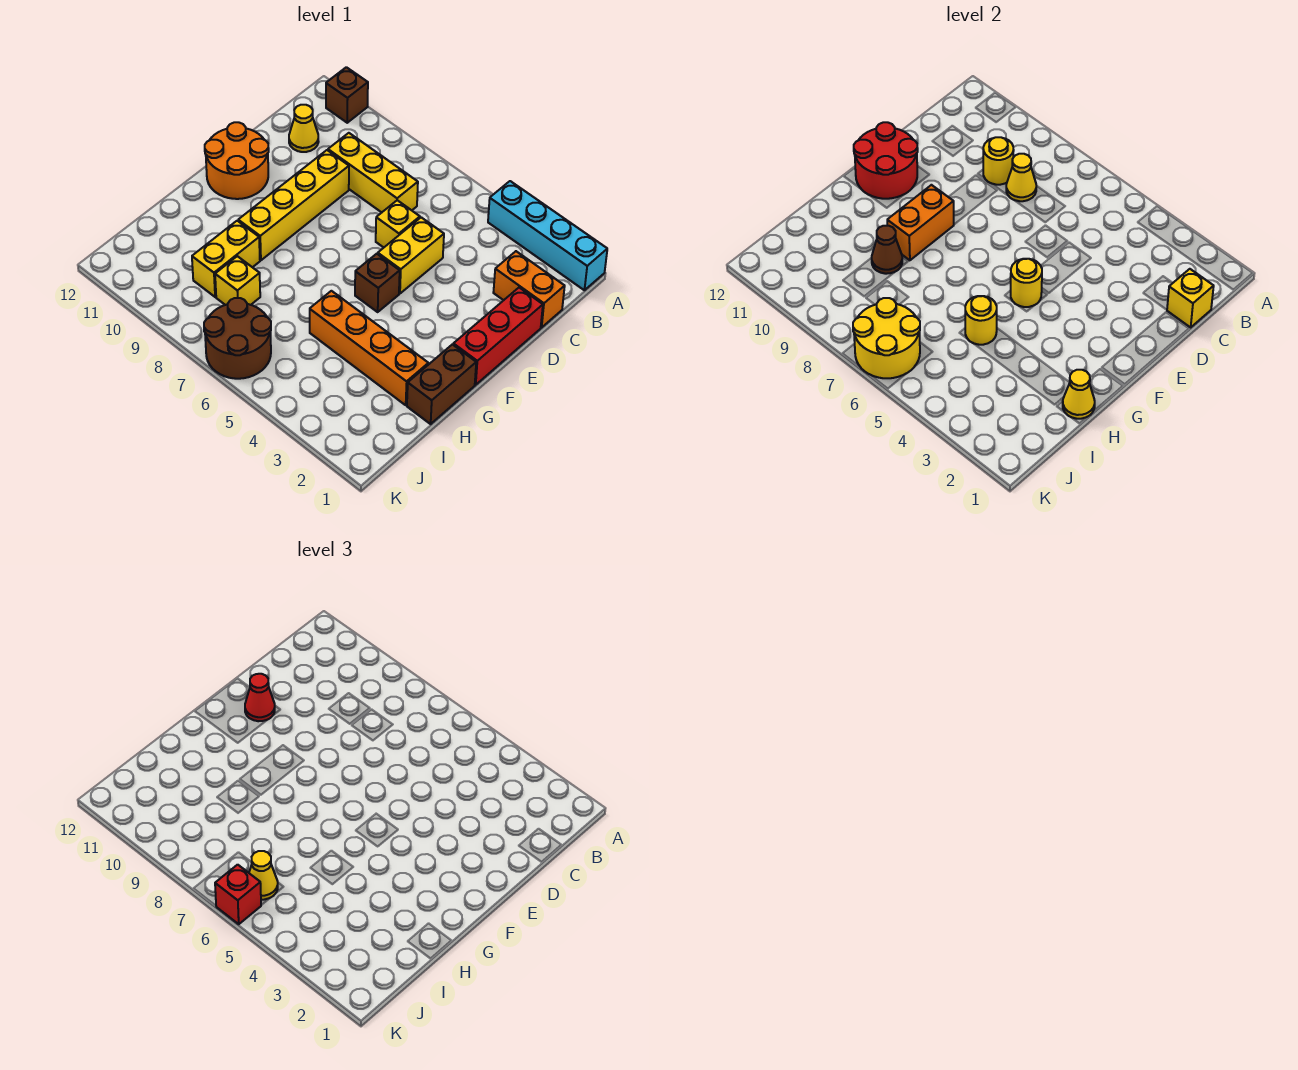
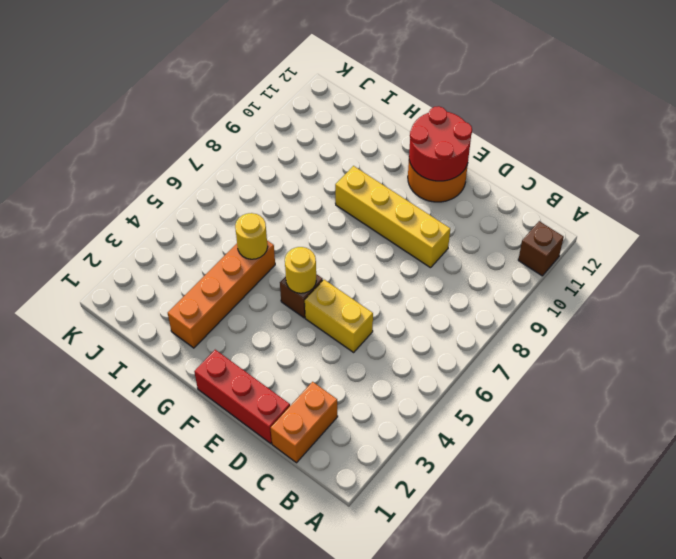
none -> cyan brick A1:A4 level 1
none -> yellow brick C7:C9 level 1
none -> yellow cone C11 level 1

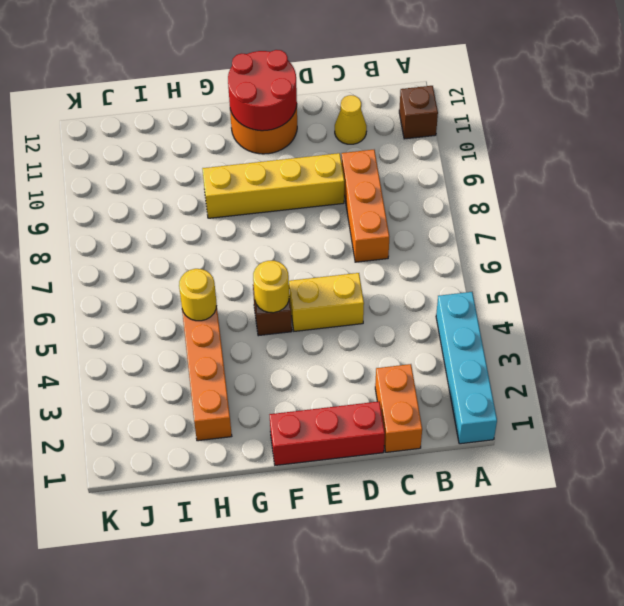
orange brick C7:C9 level 1 -> yellow brick C7:C9 level 1
none -> yellow brick D6 level 1
none -> brown brick G1:H1 level 1
none -> yellow brick H9:I9 level 1

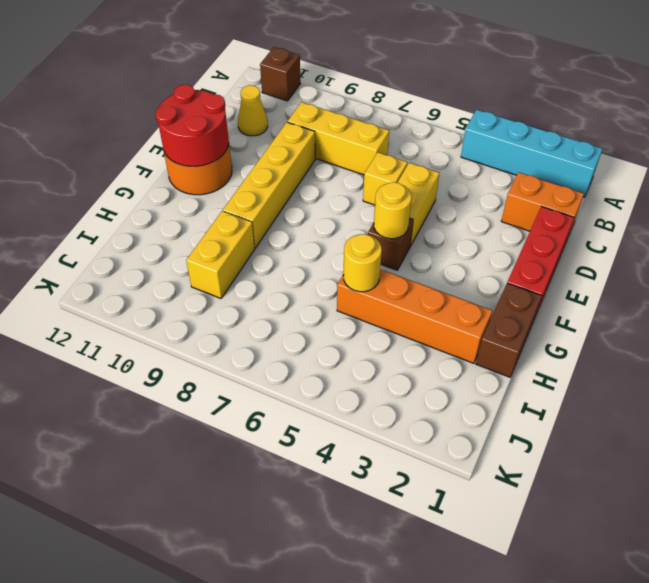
none -> yellow brick I8 level 1
none -> brown round brick J6:K7 level 1
none -> yellow brick C1 level 2

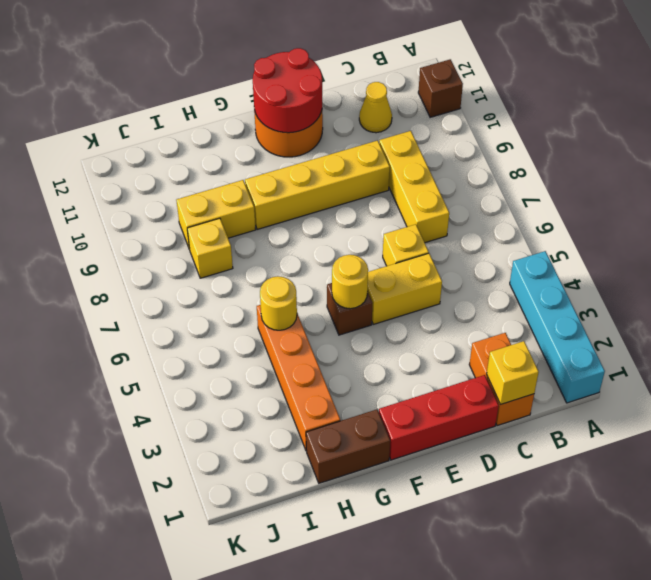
none -> brown round brick J6:K7 level 1
none -> yellow cone C8 level 2
none -> yellow round brick C9 level 2

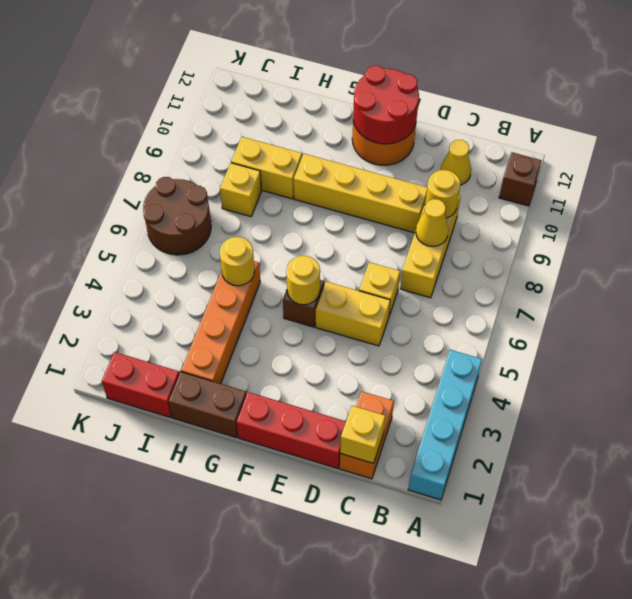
red brick I1:J1 level 1 -> none
none -> orange brick F9:G9 level 2
none -> yellow cone H1 level 2
none -> brown cone H9 level 2

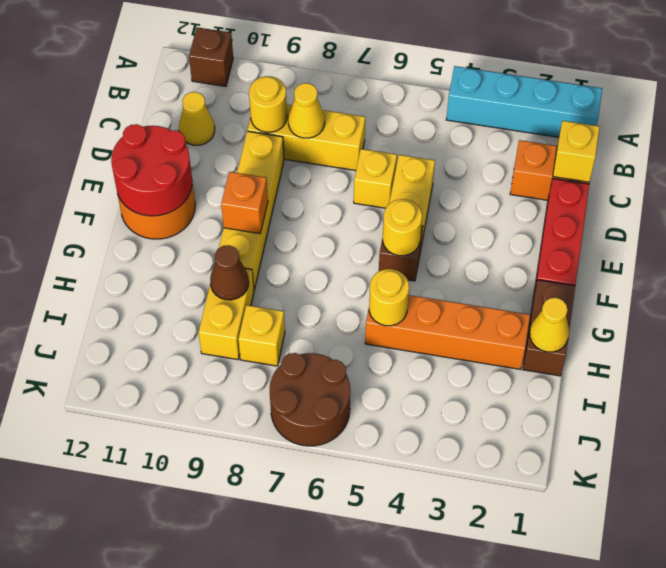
orange brick F9 level 2 -> orange brick F9:G9 level 2
none -> yellow round brick J6:K7 level 2
none -> red cone E11 level 3
none -> yellow cone J6 level 3

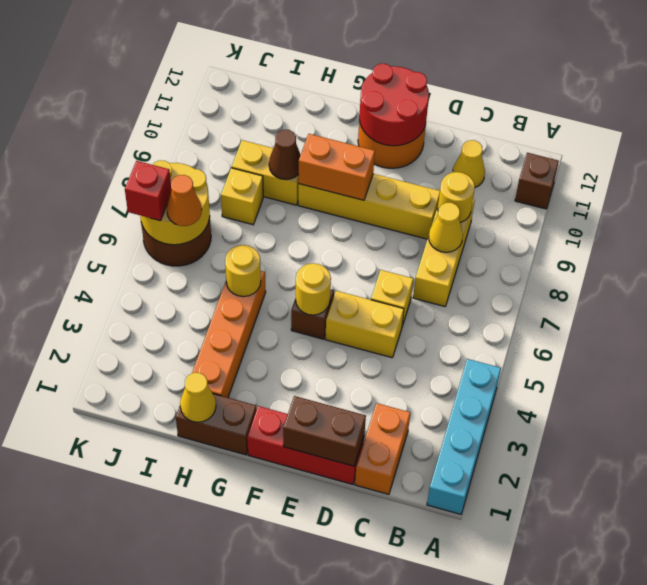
brown brick D1:E1 level 2 -> none
orange cone J6 level 3 -> yellow cone J6 level 3
none -> yellow brick C1 level 2
none -> red cone E11 level 3

